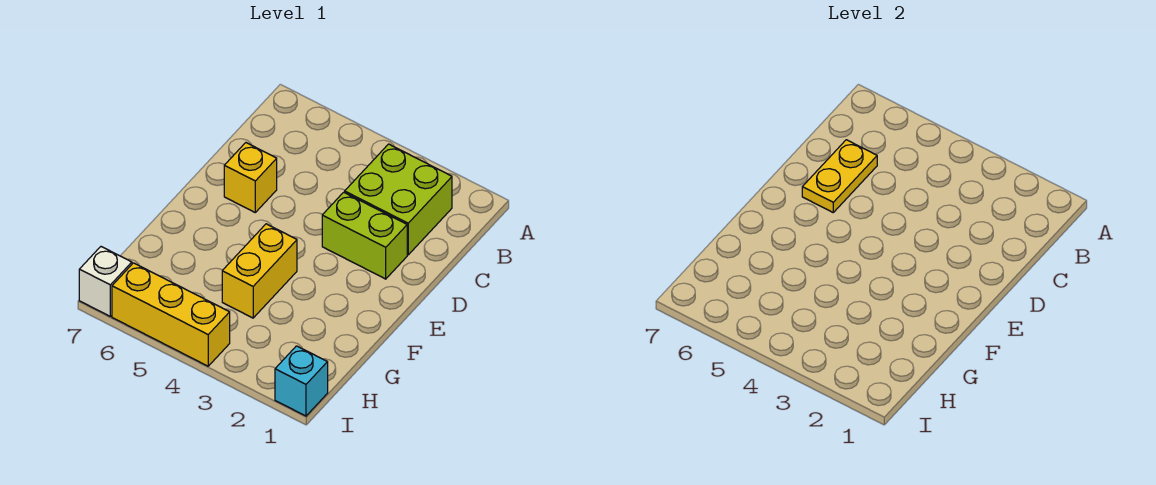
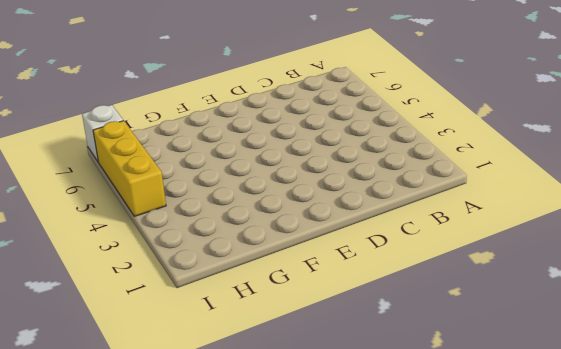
none -> lime brick B2:C3 level 1
none -> lime brick D2:D3 level 1

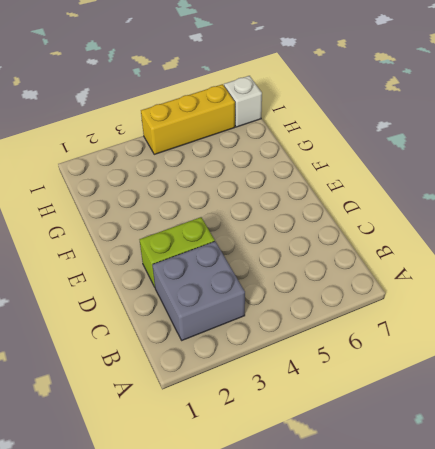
grey brick B2:C3 level 1 -> lime brick B2:C3 level 1
none -> yellow brick D6 level 1
none -> yellow brick F4:G4 level 1

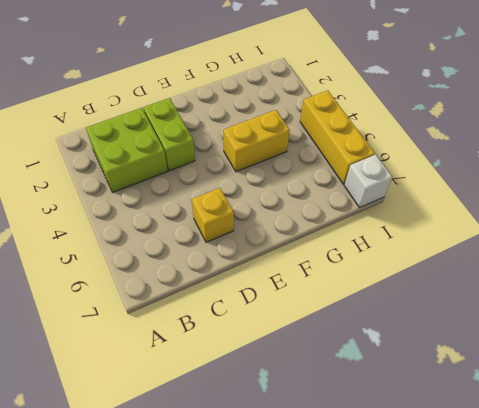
none -> cyan brick I1 level 1
none -> yellow plate C6:D6 level 2

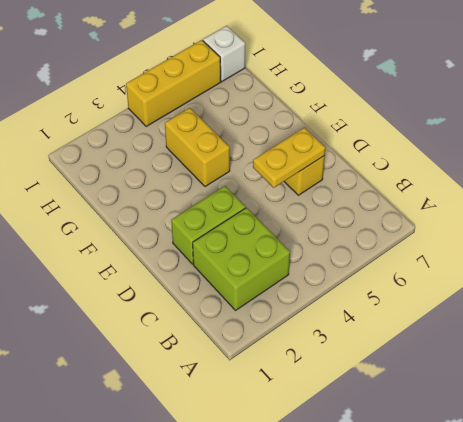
yellow plate D5:D6 level 2 -> yellow plate C6:D6 level 2
none -> cyan brick I1 level 1

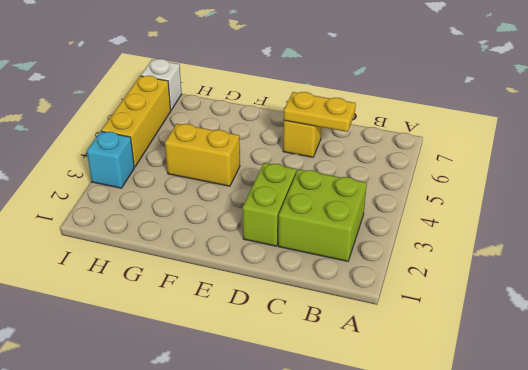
cyan brick I3 level 1 -> cyan brick I1 level 1

